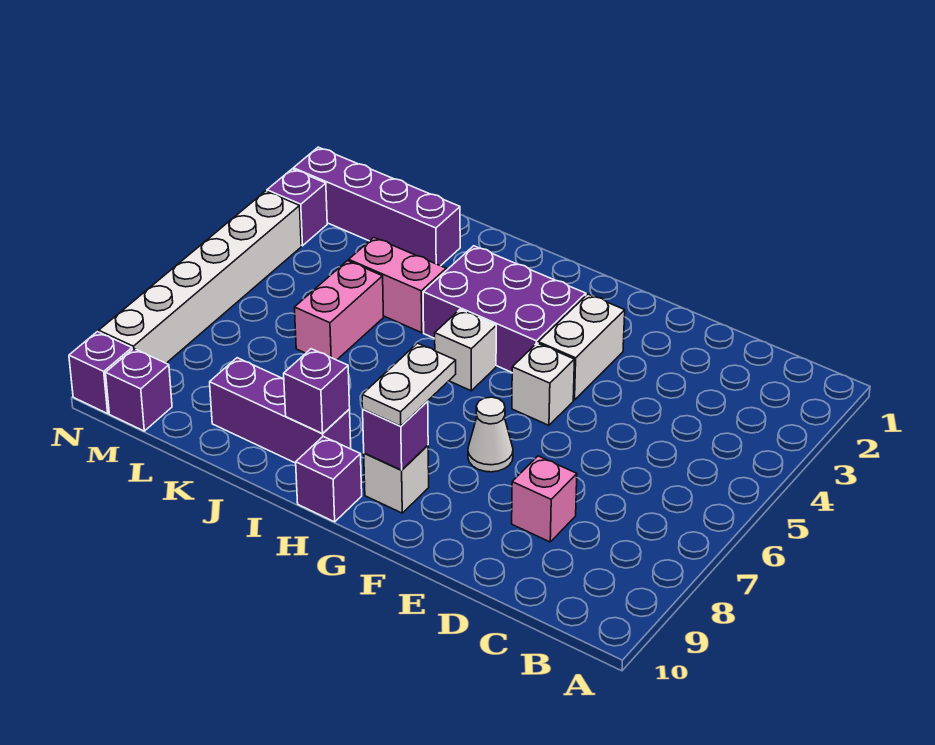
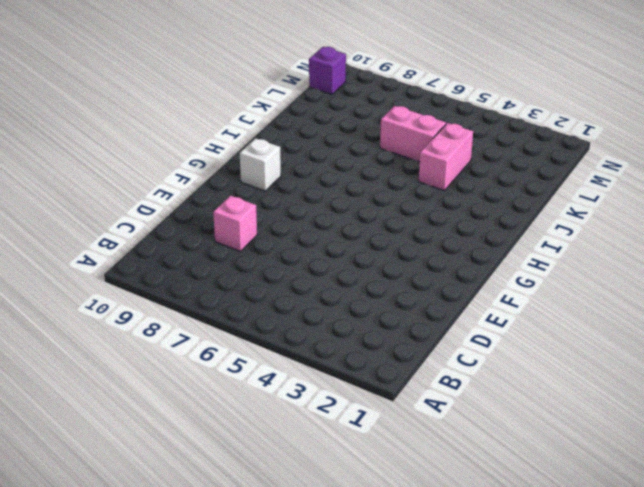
none -> white brick F3:F4 level 1
none -> white brick F5 level 1
none -> white cone F7 level 1

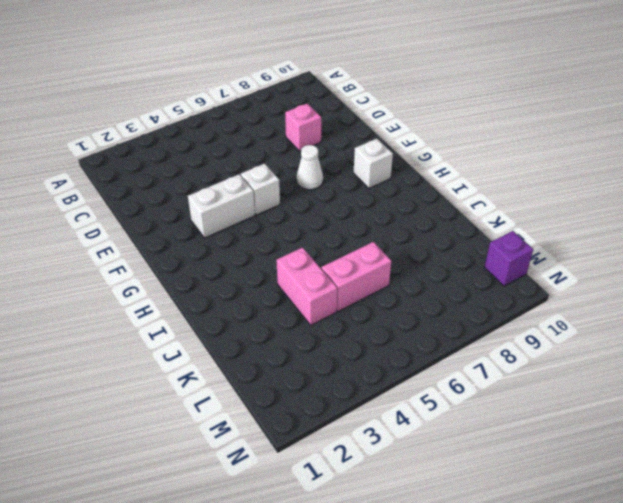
none -> purple brick G3:I4 level 1
none -> white brick H5 level 1
none -> purple brick H10 level 1

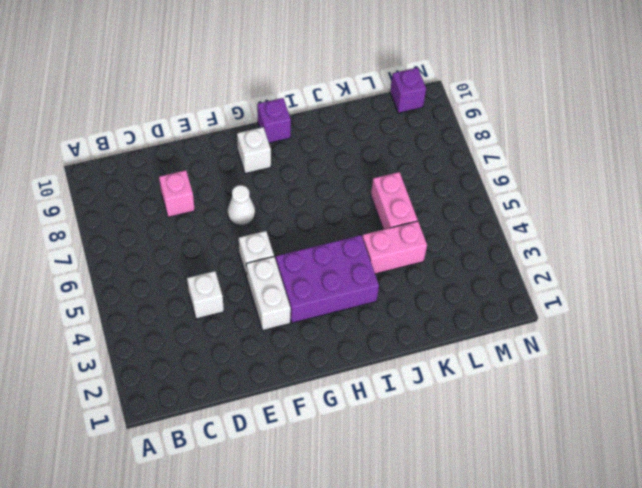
white brick D4 level 1 -> white brick H5 level 1
none -> purple brick I9:K9 level 1
none -> purple brick K2:N2 level 1
none -> purple brick N3 level 1

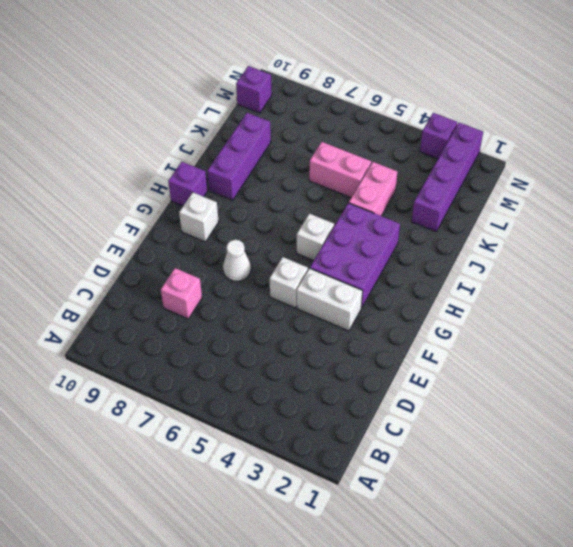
none -> white brick N4:N9 level 1
none -> purple brick N10 level 1
none -> purple brick G9 level 2

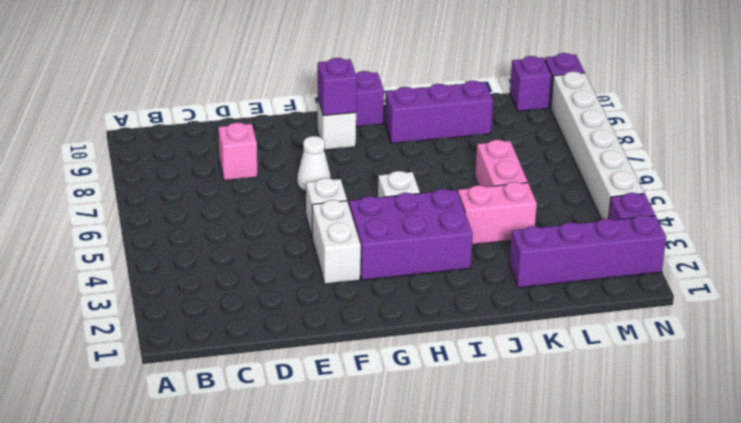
none -> purple brick I9 level 2
none -> white plate G8:G9 level 3

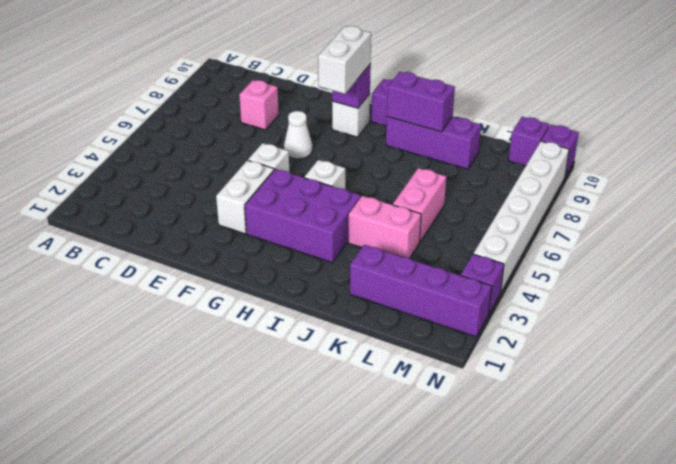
white brick G8:G9 level 3 -> white plate G8:G9 level 3
purple brick I9:J9 level 2 -> purple brick I9 level 2

